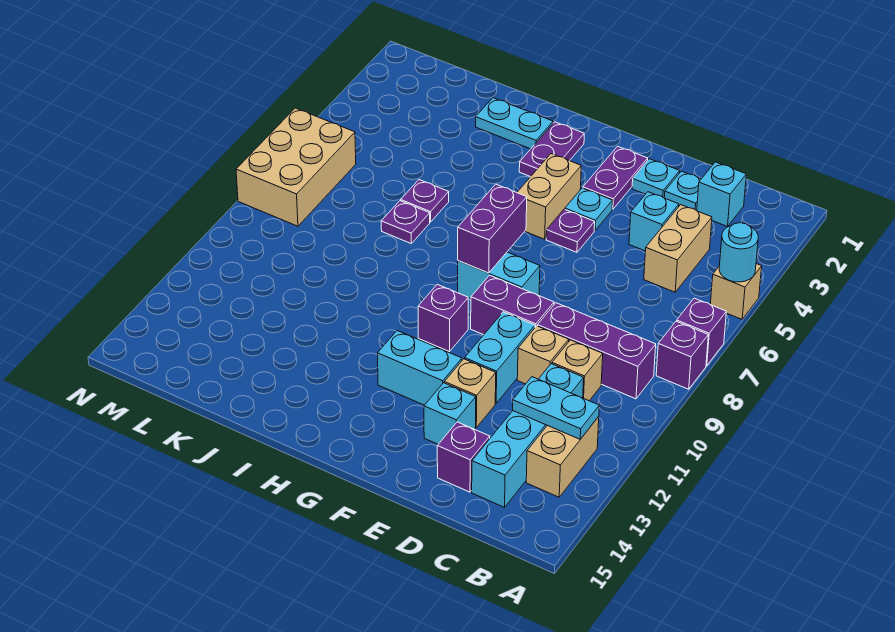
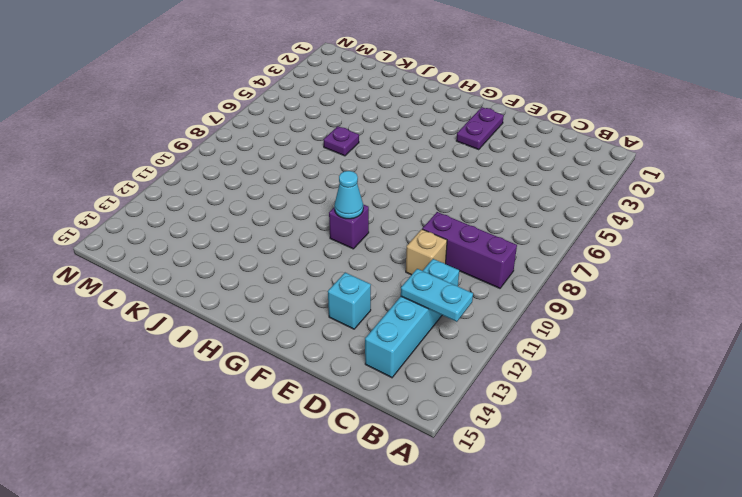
cyan cone G10 level 2 -> none
none -> tan brick A5 level 1
none -> purple brick A7 level 1
none -> purple brick A8 level 1
none -> tan brick B12:B13 level 1

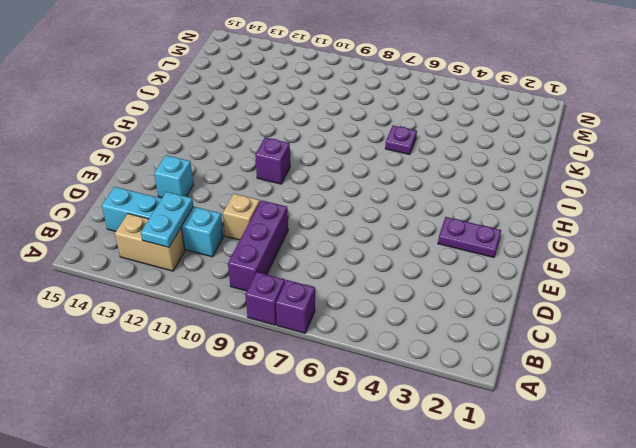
none -> tan brick A5 level 1
none -> cyan brick C2 level 1
none -> tan brick C4:C5 level 1
none -> tan brick C10 level 1

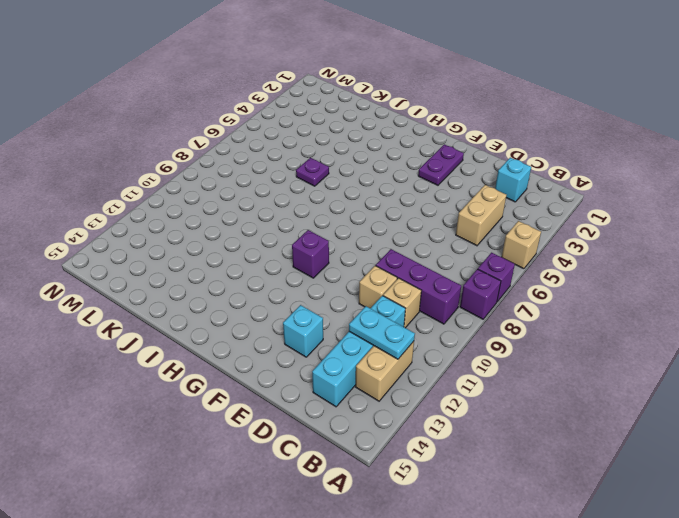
none -> cyan plate D2 level 1
none -> cyan brick D4 level 1
none -> purple brick D14 level 1
none -> cyan plate E2 level 1

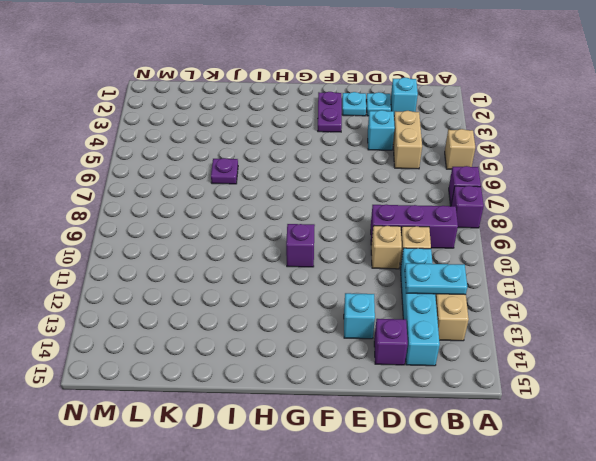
none -> purple brick E9:F9 level 1
none -> cyan brick E10:E11 level 1
none -> tan brick E12 level 1
none -> cyan plate F4 level 1

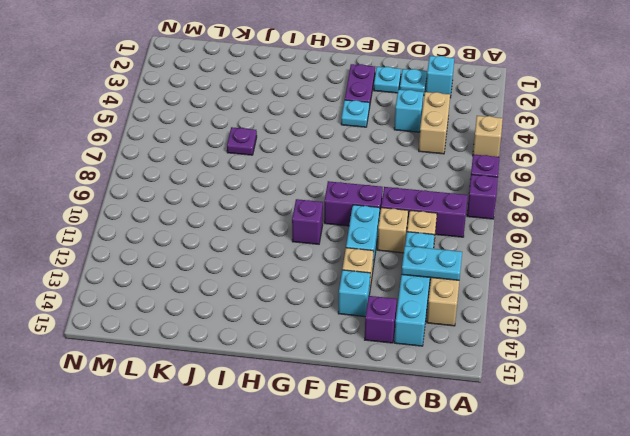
none -> purple plate F5 level 1
none -> cyan brick F8:G8 level 1
none -> cyan brick F12:G12 level 1
none -> tan brick G4:G5 level 1

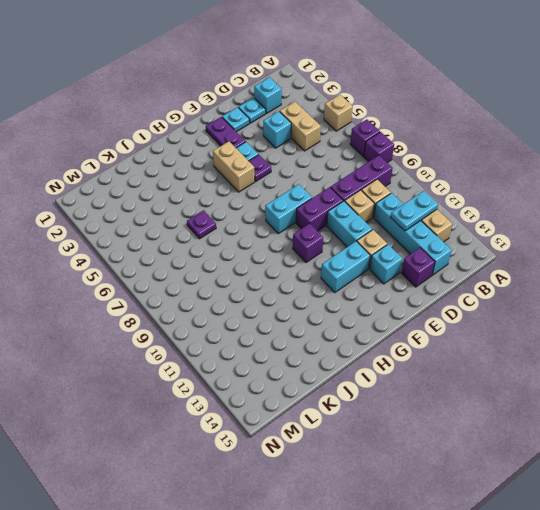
none -> purple plate H2:H3 level 1
none -> cyan plate I2:J2 level 1
none -> purple plate J7 level 1
none -> tan brick M6:N8 level 1

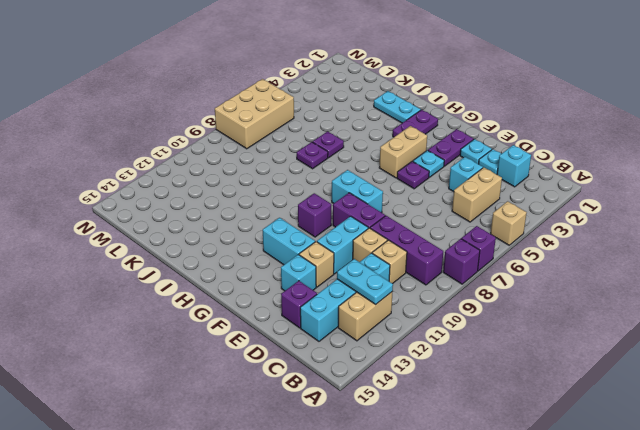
none -> cyan round brick A5 level 2
none -> purple brick G7:G8 level 2

